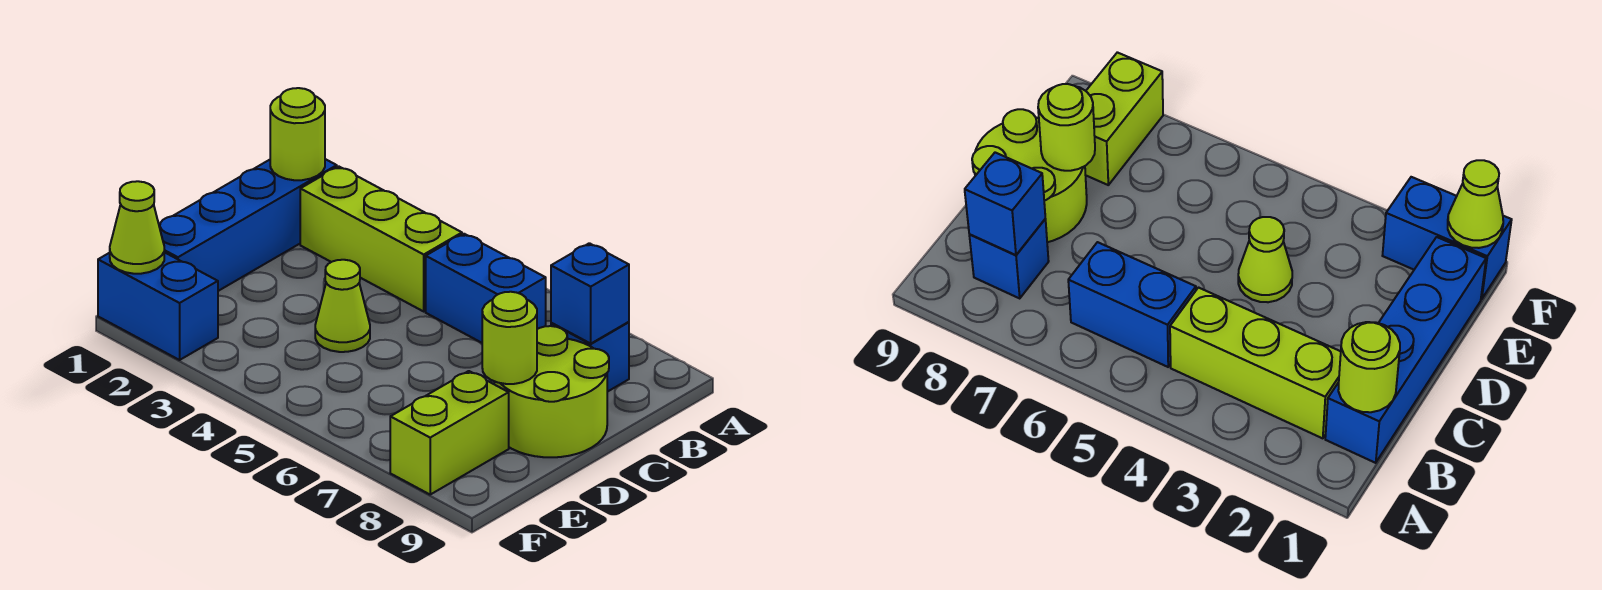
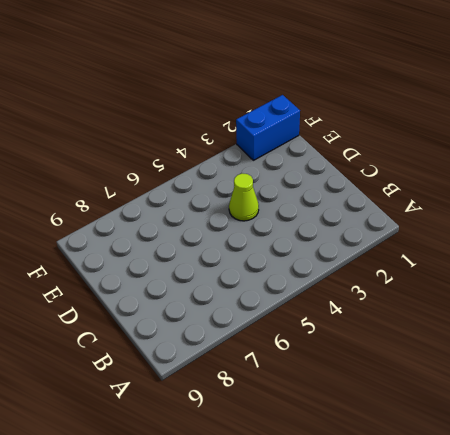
none -> blue brick B1:E1 level 1
none -> lime brick B2:B4 level 1
none -> blue brick B5:B6 level 1

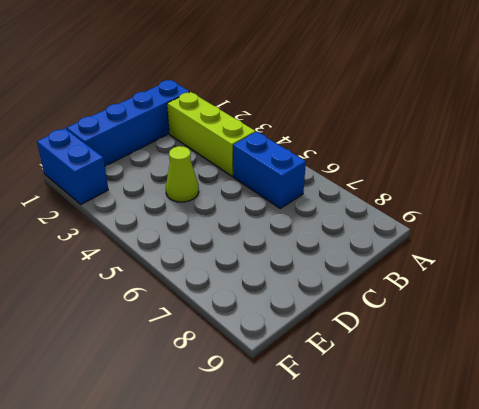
none -> blue brick B8 level 1
none -> lime round brick C8:D9 level 1
none -> lime brick E8:F8 level 1

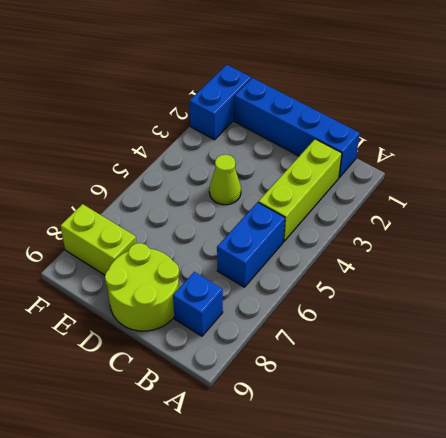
none -> lime round brick B1 level 2
none -> blue brick B8 level 2
none -> lime round brick D8 level 2

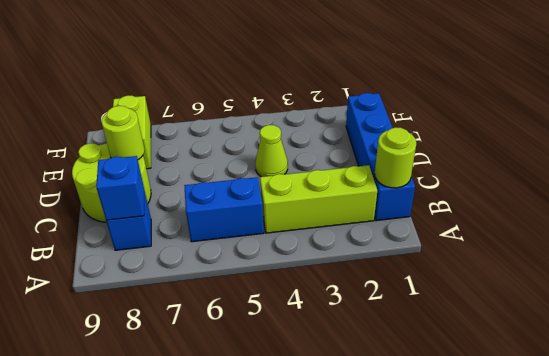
none -> blue brick F1:F2 level 1
none -> lime cone F1 level 2

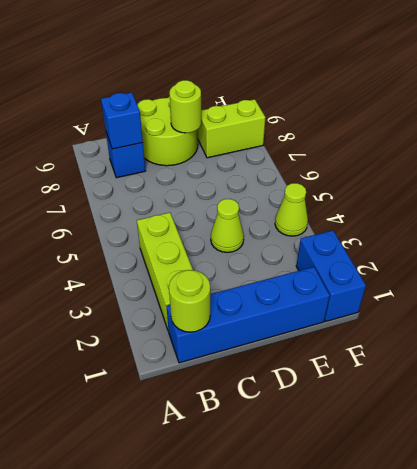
lime cone F4 level 1 -> lime cone F1 level 2
none -> blue brick B5:B6 level 1

